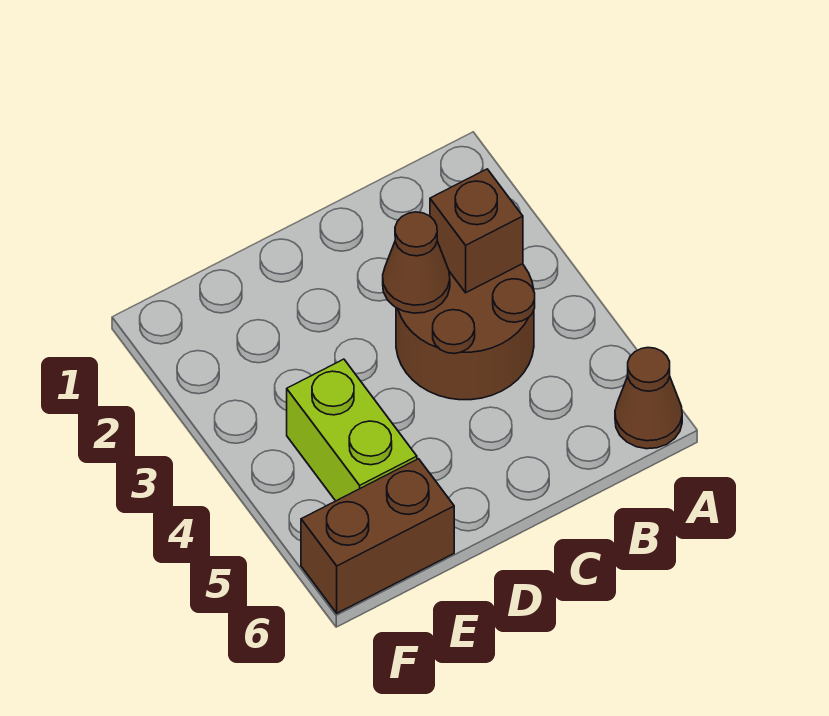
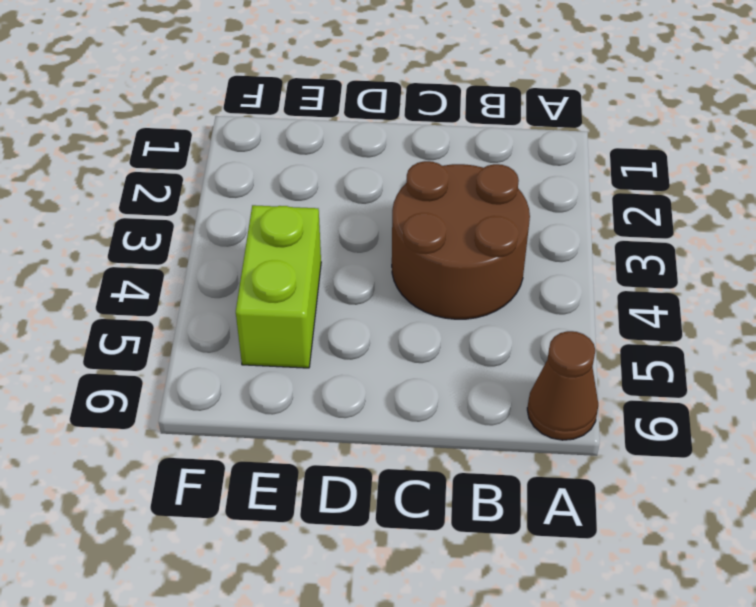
none -> brown brick E6:F6 level 1
none -> brown brick B3 level 2

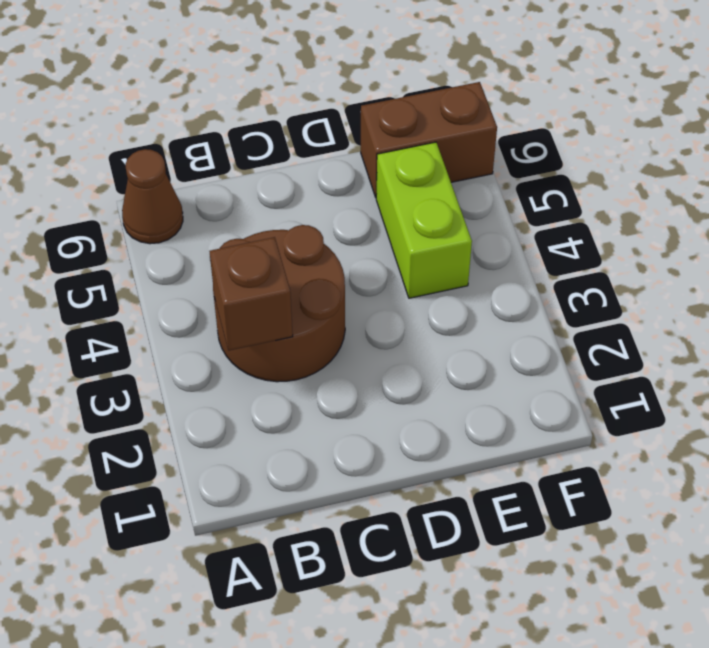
none -> brown cone C3 level 2

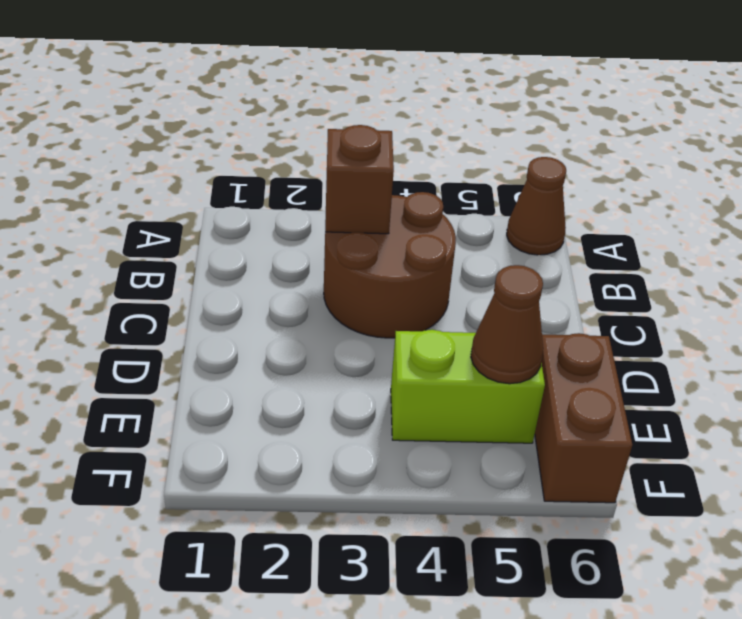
brown cone E5 level 2 -> brown cone C3 level 2

